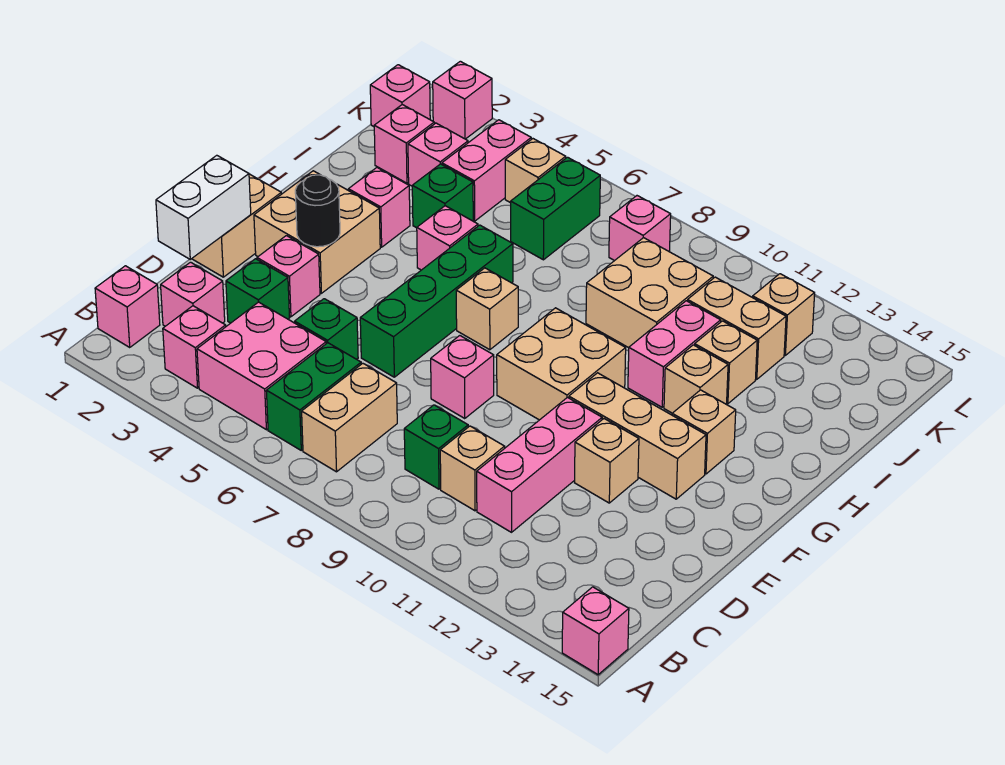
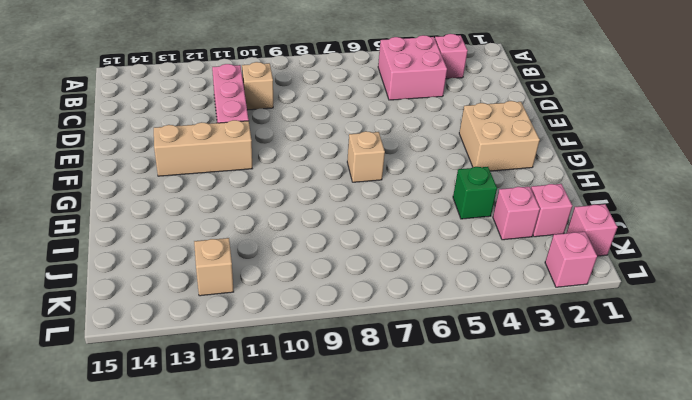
none -> pink brick A15 level 1
none -> pink brick B1 level 1
none -> green brick B6:C6 level 1
none -> tan brick B7:C7 level 1

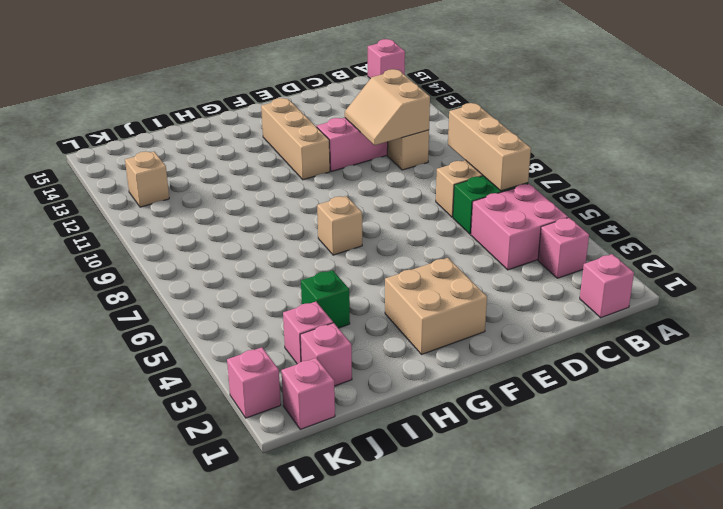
tan brick B6:B8 level 2 -> none
tan slope C10:D11 level 2 top C -> none
none -> pink brick C2 level 1
none -> green brick C9 level 1
none -> green brick D3 level 1
none -> green brick D5 level 1

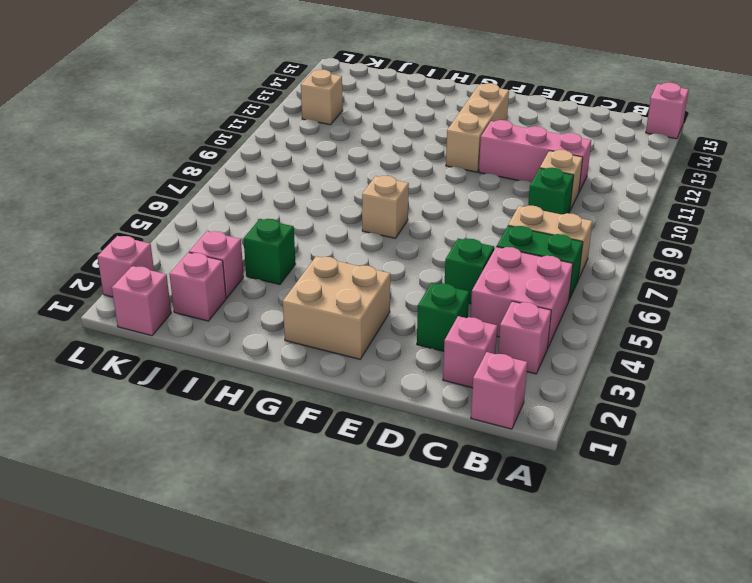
none -> tan brick E1:F1 level 1
none -> pink brick E3 level 1
none -> green brick E6:H6 level 1
none -> pink brick E8 level 1

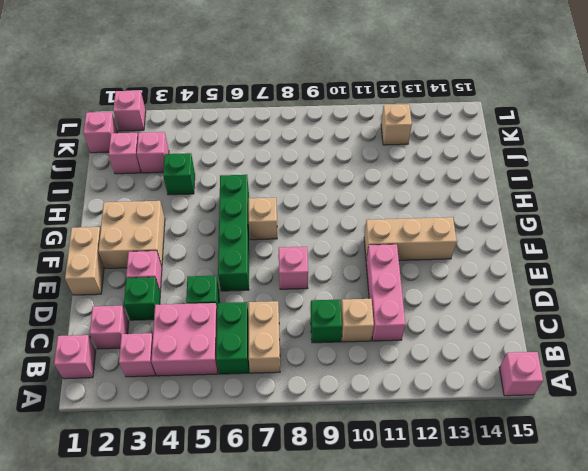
none -> tan brick E12 level 1
none -> tan brick F9:G10 level 1
none -> tan brick G13 level 1
none -> pink brick H3 level 1

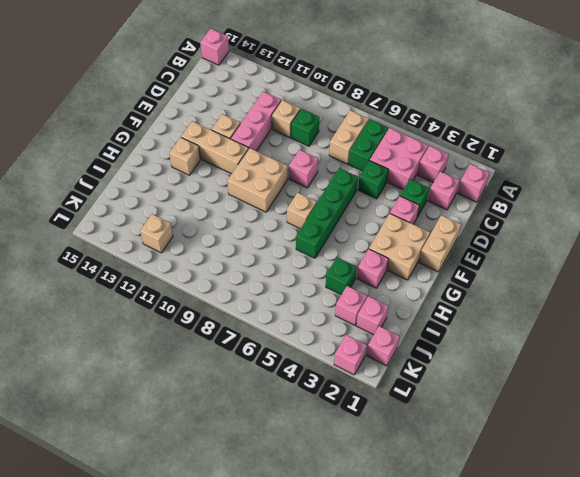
none -> pink brick H5 level 1
none -> pink brick H11:I11 level 1
none -> tan brick H12 level 1
none -> tan brick I9:J10 level 1

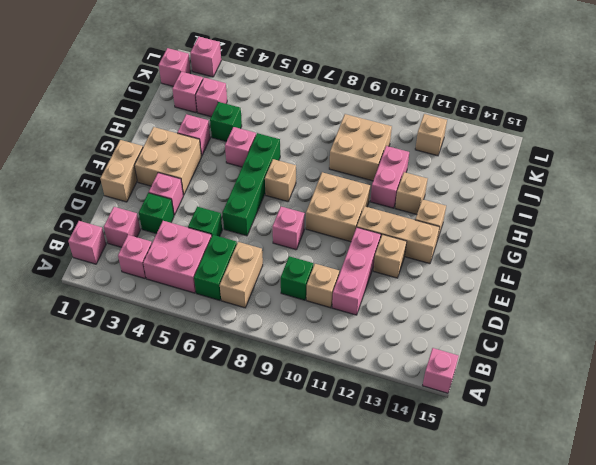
none -> tan brick I12 level 1
none -> pink brick J4:K4 level 1
none -> green brick J6:K6 level 1
none -> tan brick J11:J12 level 1

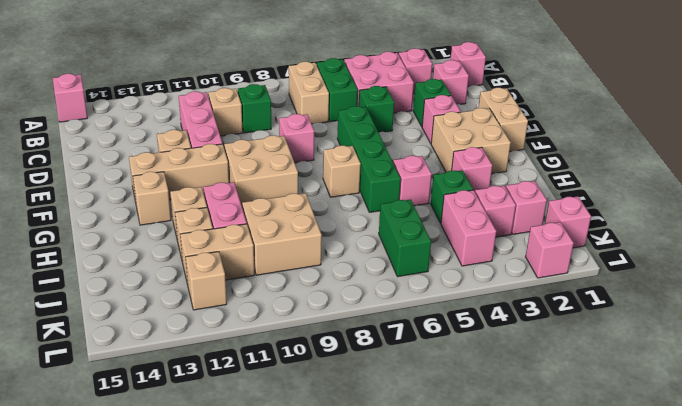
none -> tan brick K5 level 1
none -> pink brick K8 level 1
none -> white brick D1:E1 level 2
none -> black round brick F3 level 2

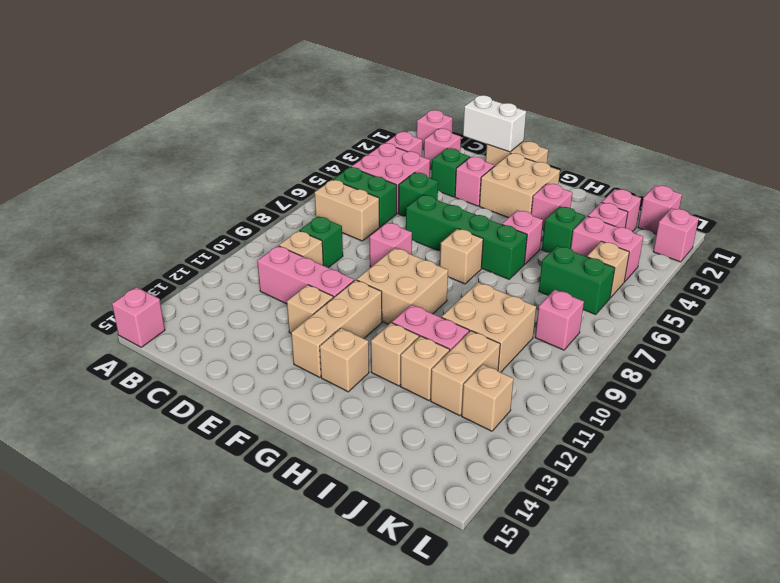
none -> black round brick F3 level 2

